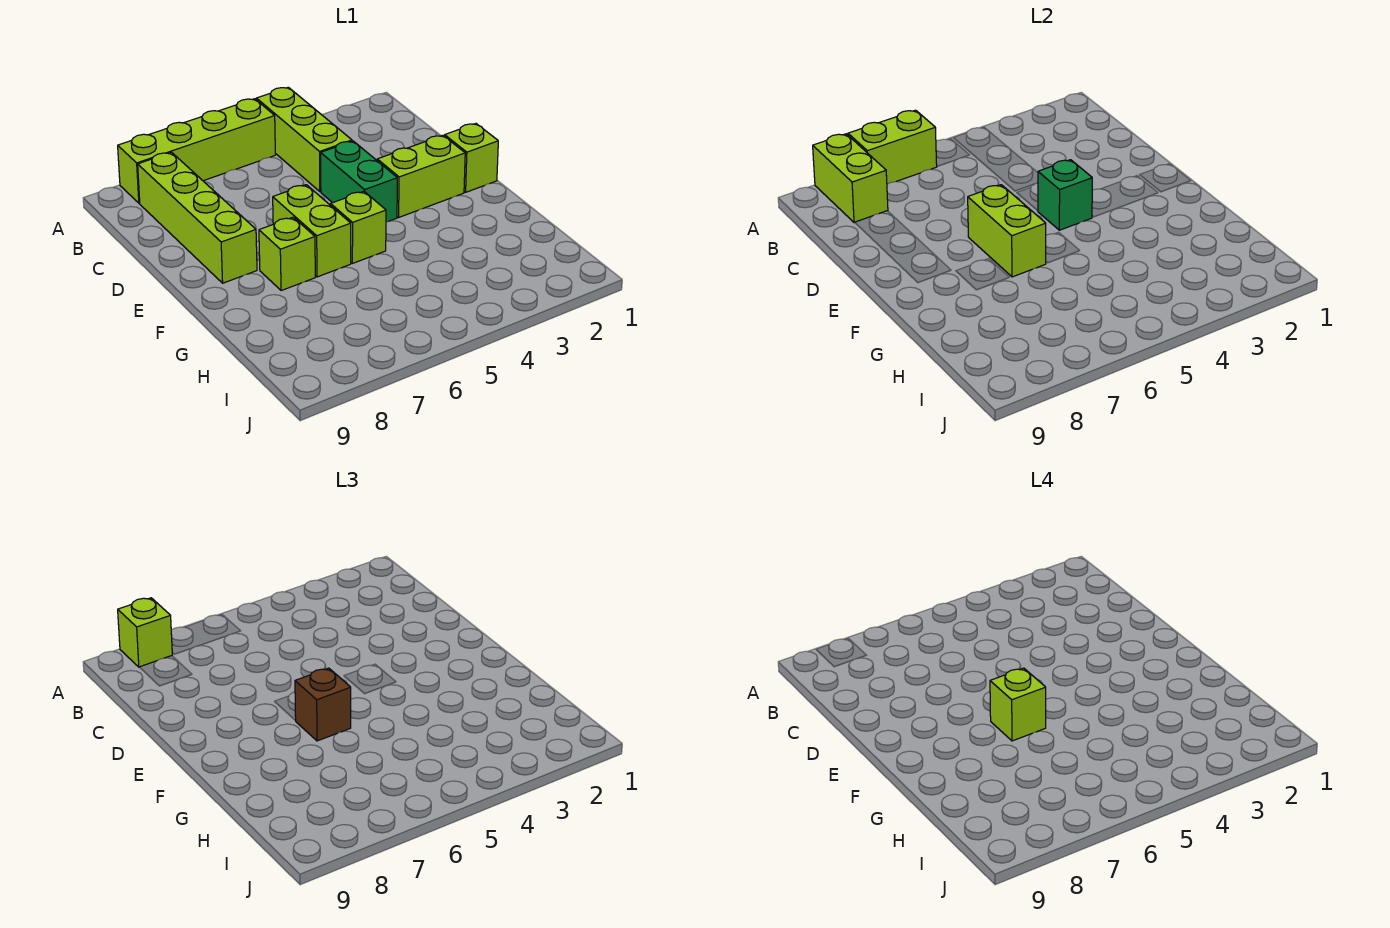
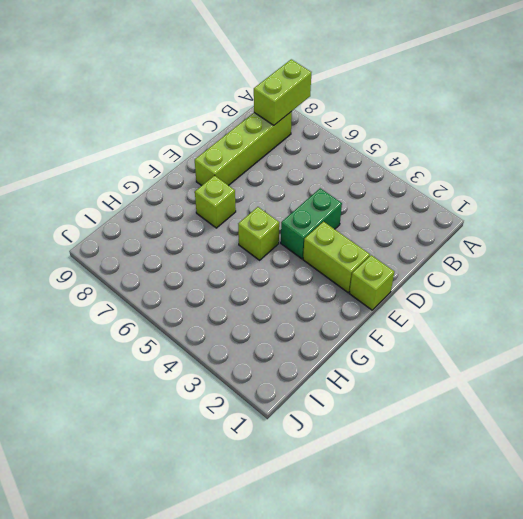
none -> lime brick A4:C4 level 1
none -> lime brick A5:A8 level 1
none -> lime brick E6:F6 level 1

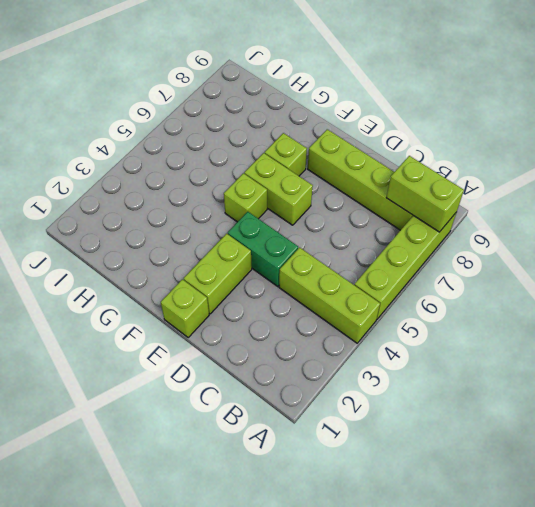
none -> lime brick A6:A7 level 2
none -> green brick E4 level 2
none -> lime brick E6:F6 level 2

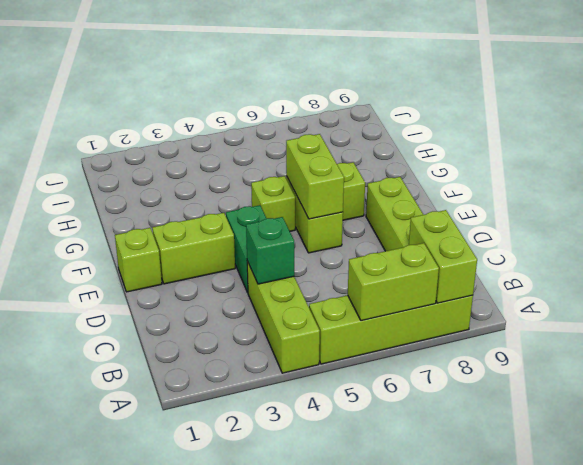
green brick C4 level 2 -> green brick E4 level 2
none -> lime brick A8 level 3
none -> brown brick F6 level 3
none -> lime brick F6 level 4

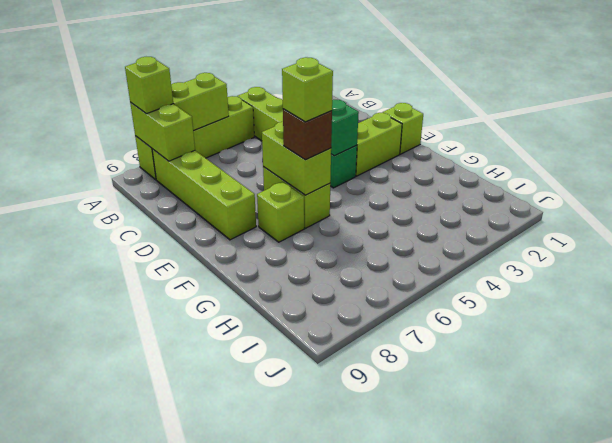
none -> lime brick F5 level 1

